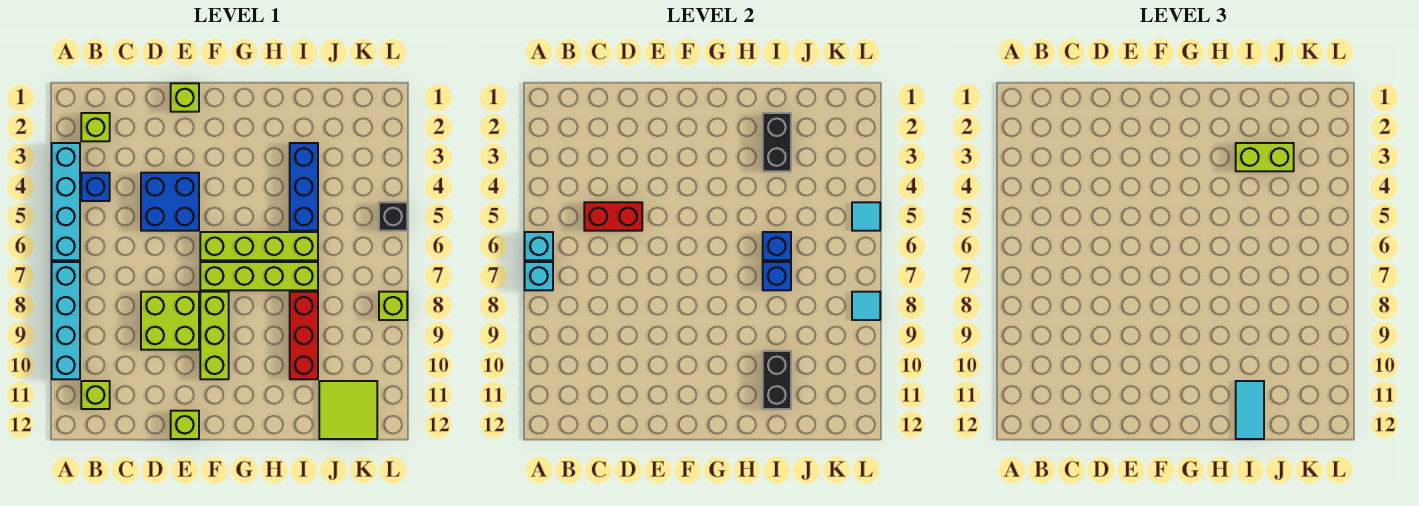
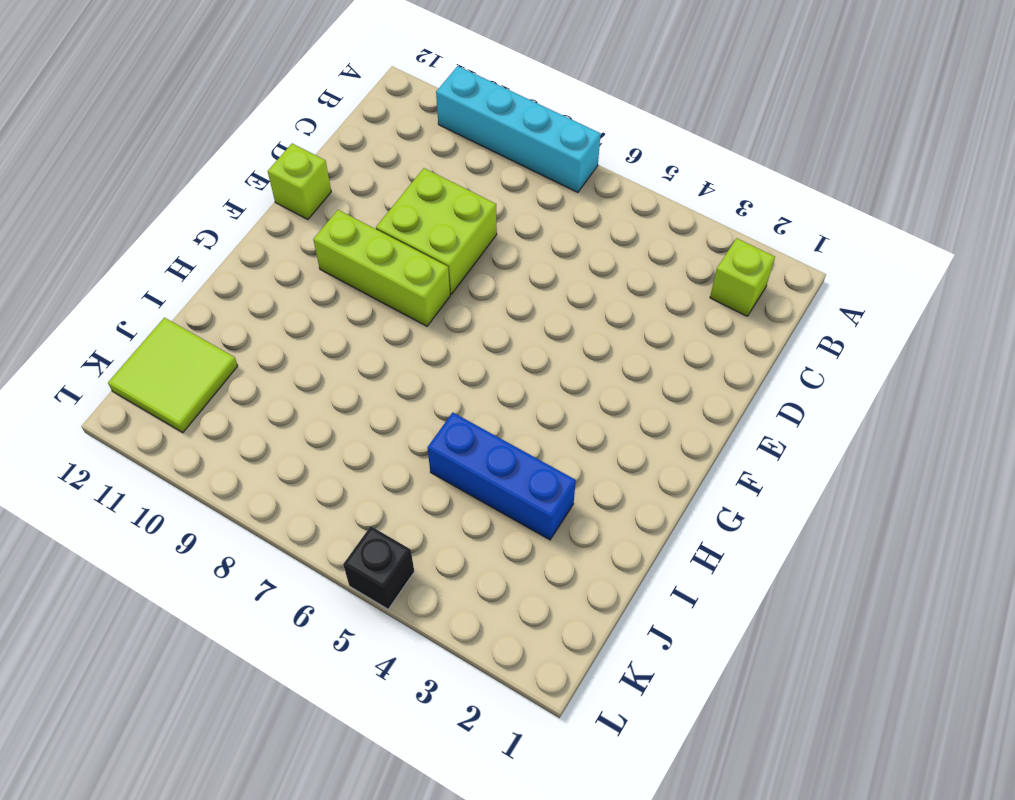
none -> cyan brick A3:A6 level 1
none -> blue brick B4 level 1
none -> lime brick B11 level 1

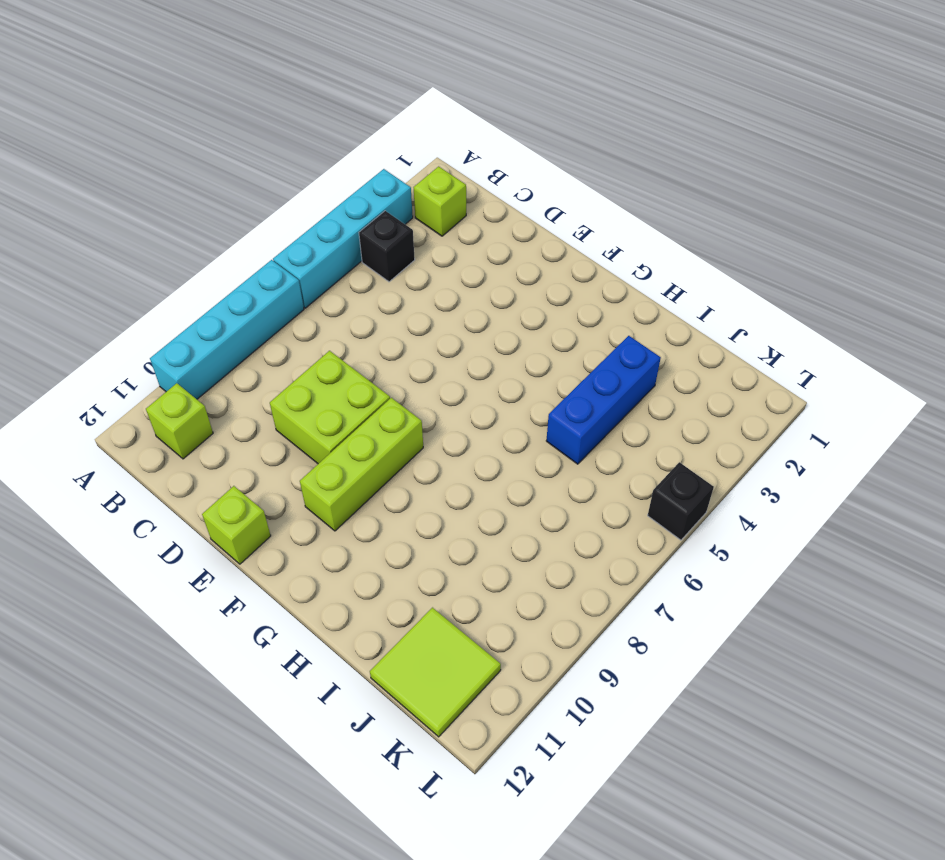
black brick B4 level 1 -> blue brick B4 level 1
none -> blue brick D4:E5 level 1
none -> lime brick E1 level 1
none -> lime brick F6:I6 level 1

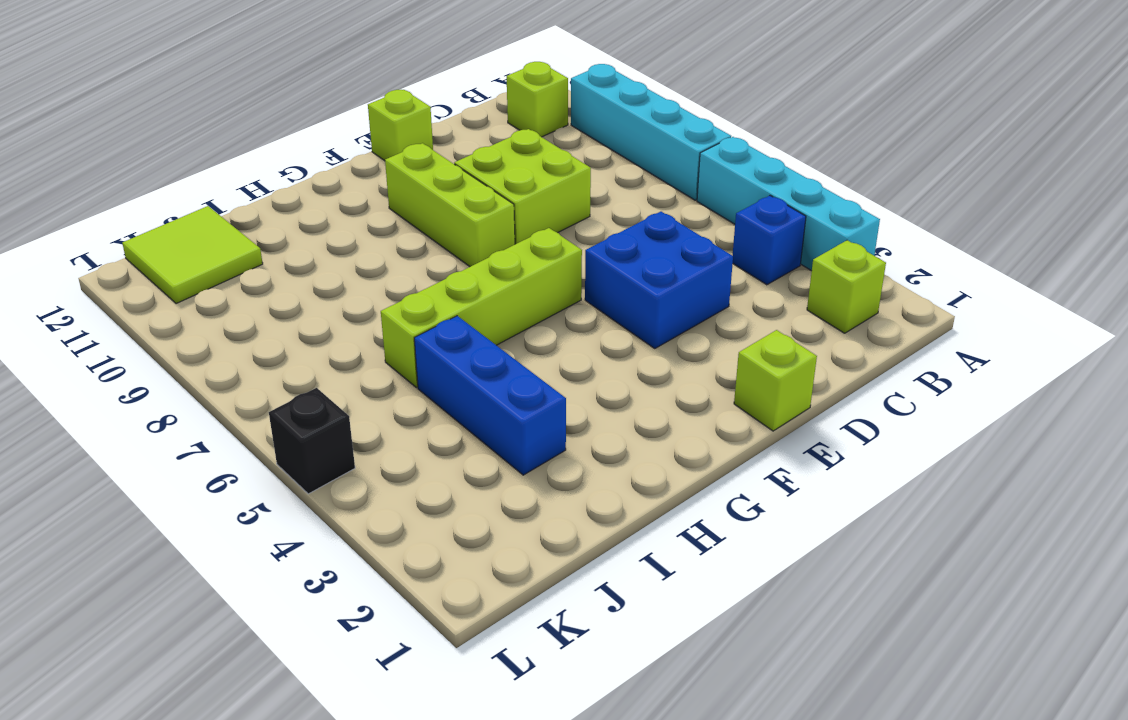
none -> lime brick F7:I7 level 1
none -> red brick I8:I10 level 1
none -> lime brick L8 level 1

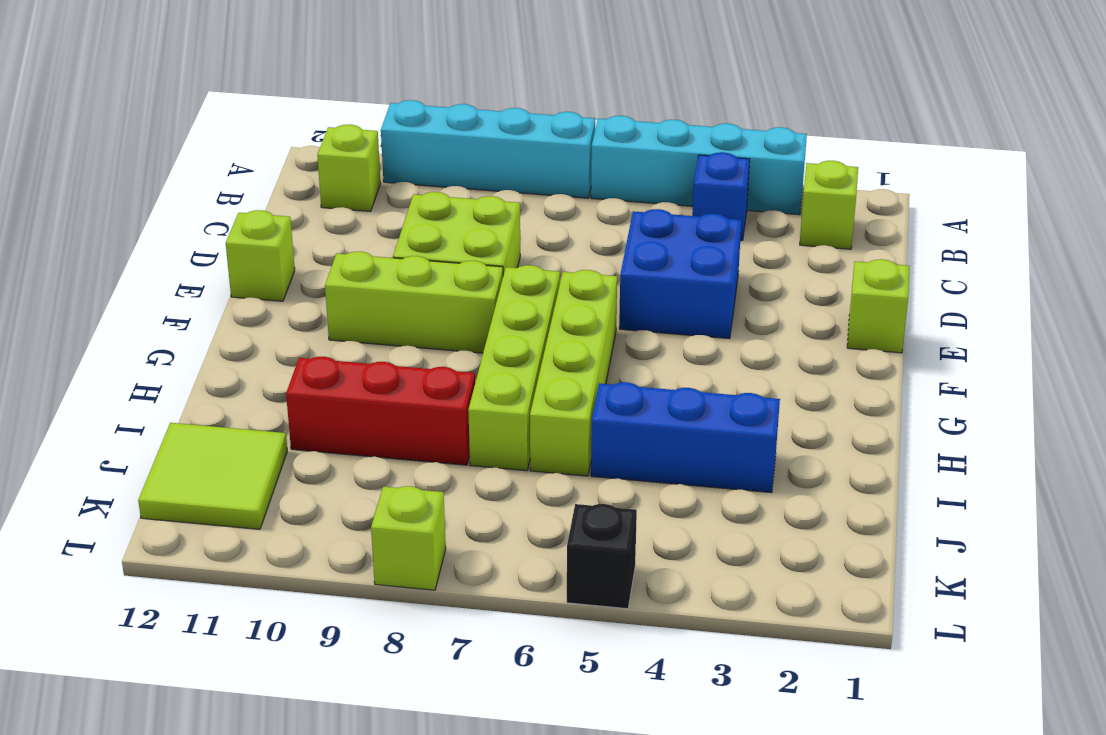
none -> cyan brick A6 level 2
none -> cyan brick A7 level 2
none -> red brick C5:D5 level 2

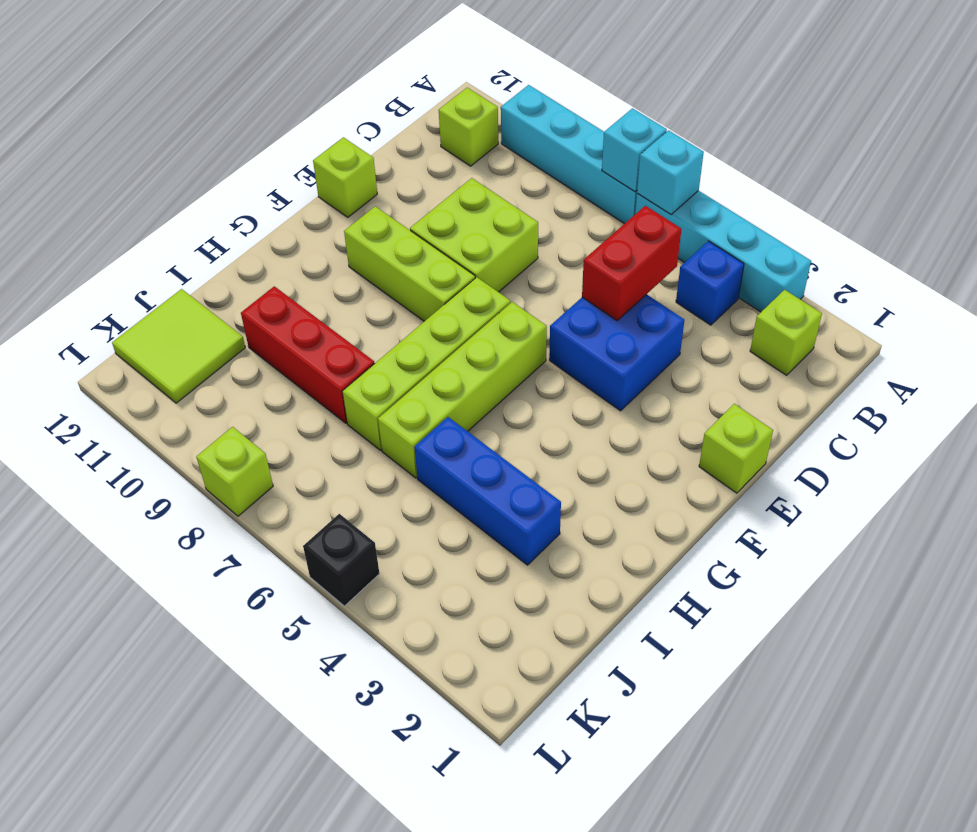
none -> black brick I2:I3 level 2
none -> blue brick I6 level 2
none -> blue brick I7 level 2

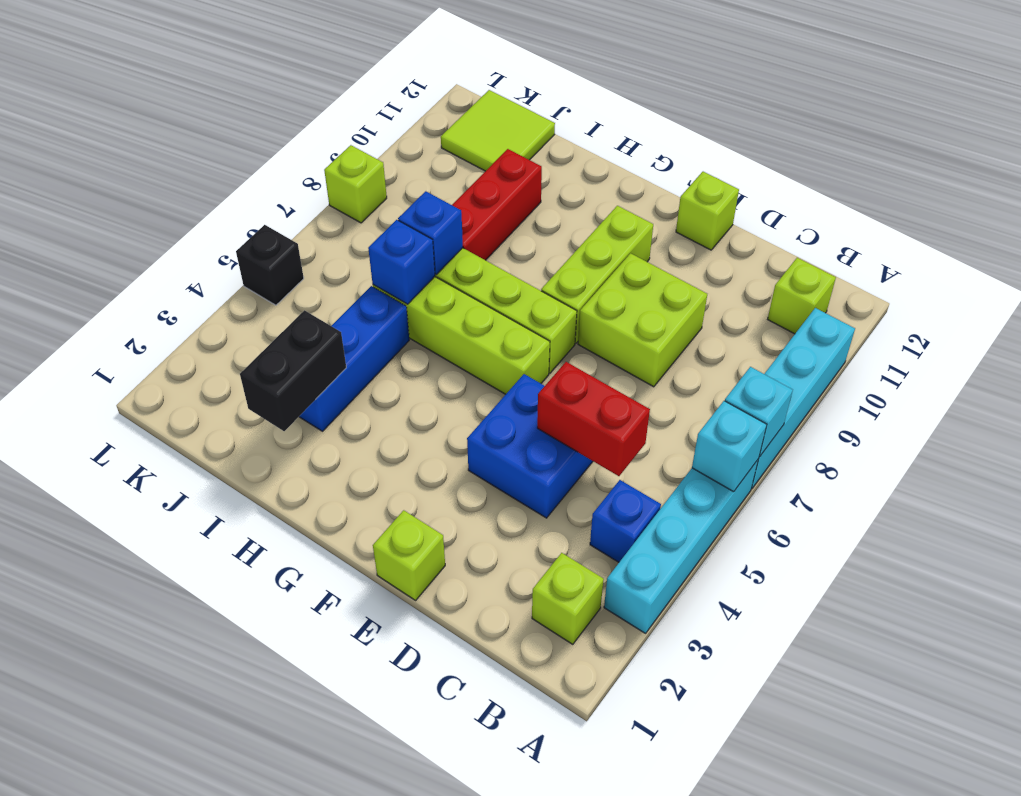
none -> black brick I10:I11 level 2
none -> cyan tile L5 level 2
none -> cyan tile L8 level 2

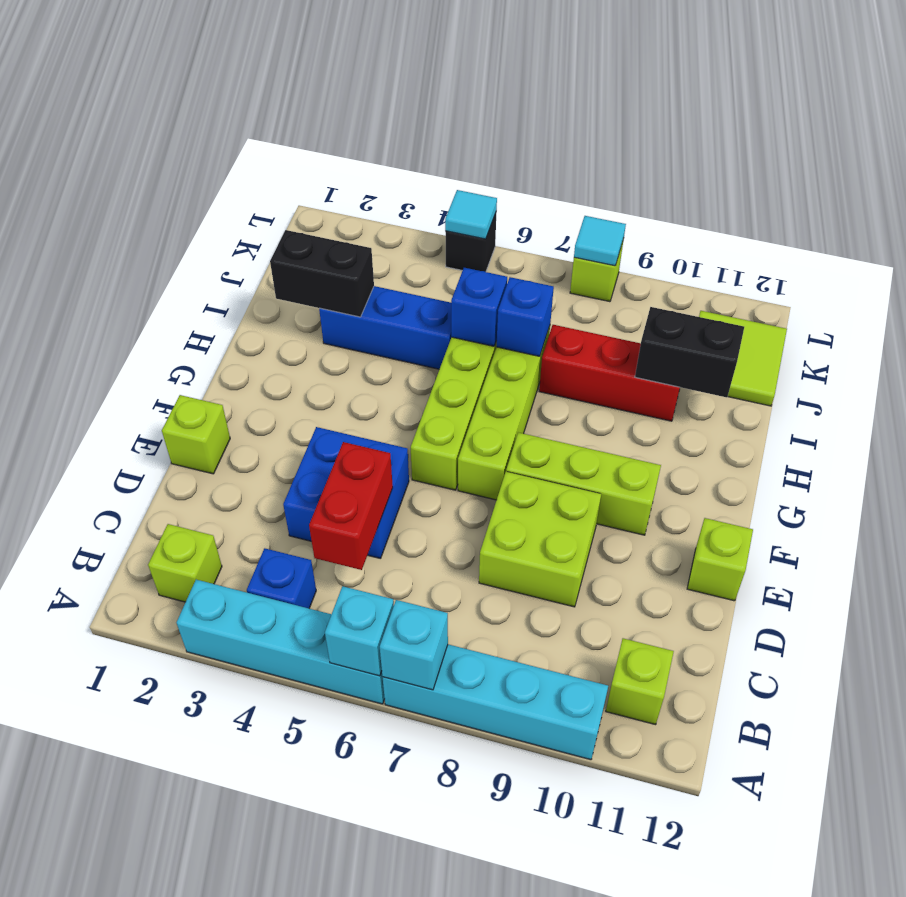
none -> lime brick I3:J3 level 3
none -> cyan tile I11:I12 level 3

